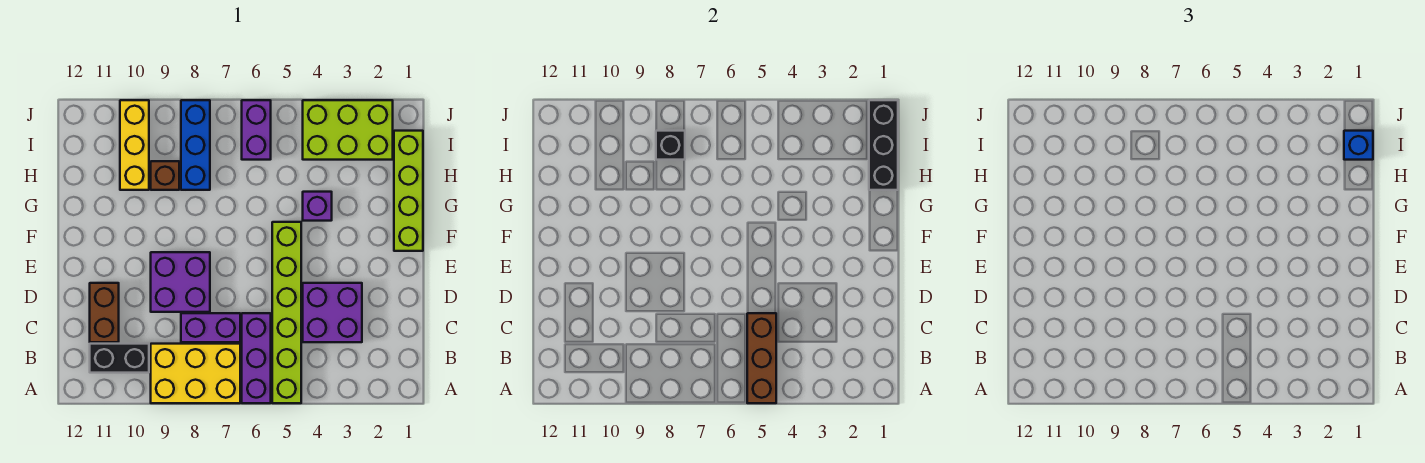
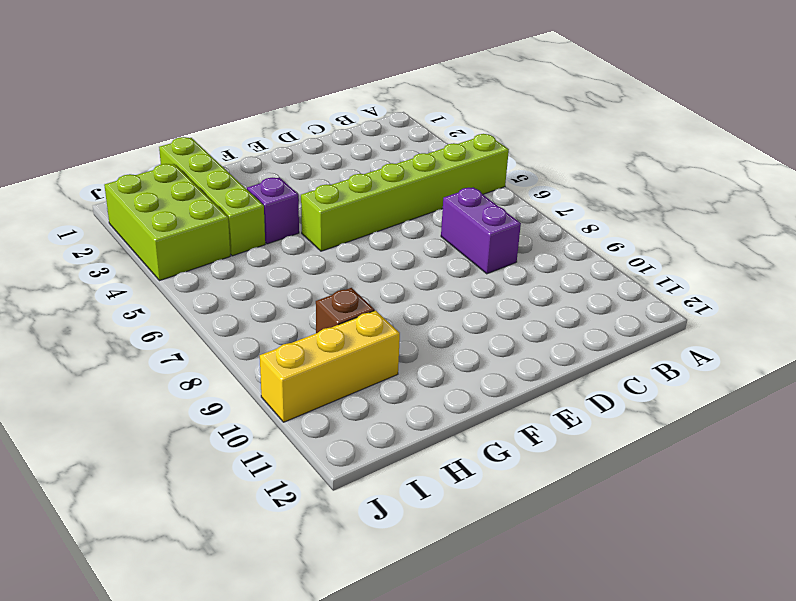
lime brick H1:H4 level 1 -> lime brick F1:I1 level 1
none -> purple brick A6:C6 level 1
none -> yellow brick A7:B9 level 1
none -> black brick B10:B11 level 1

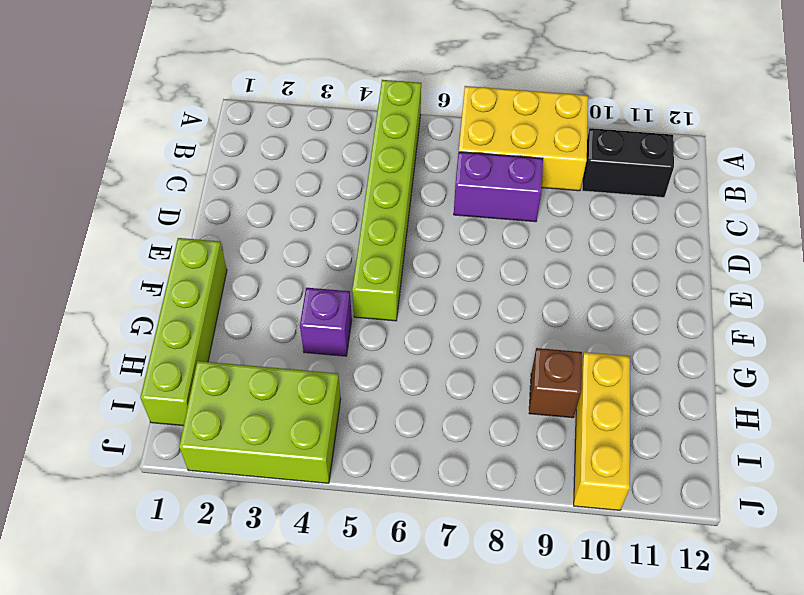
none -> purple brick A6:C6 level 1
none -> purple brick C3:D4 level 1
none -> brown brick C11:D11 level 1

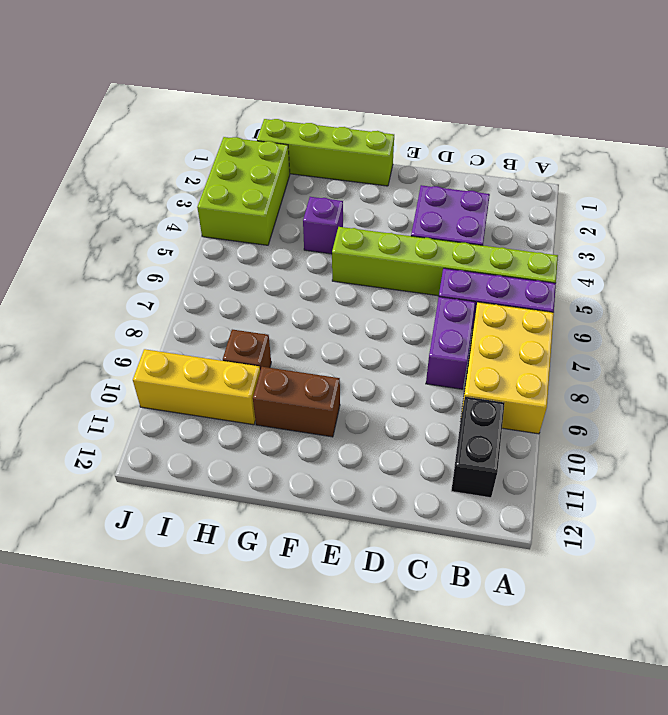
brown brick F10:G10 level 1 -> brown brick C11:D11 level 1
none -> purple brick D8:E9 level 1
none -> blue brick H8:J8 level 1
none -> purple brick I6:J6 level 1

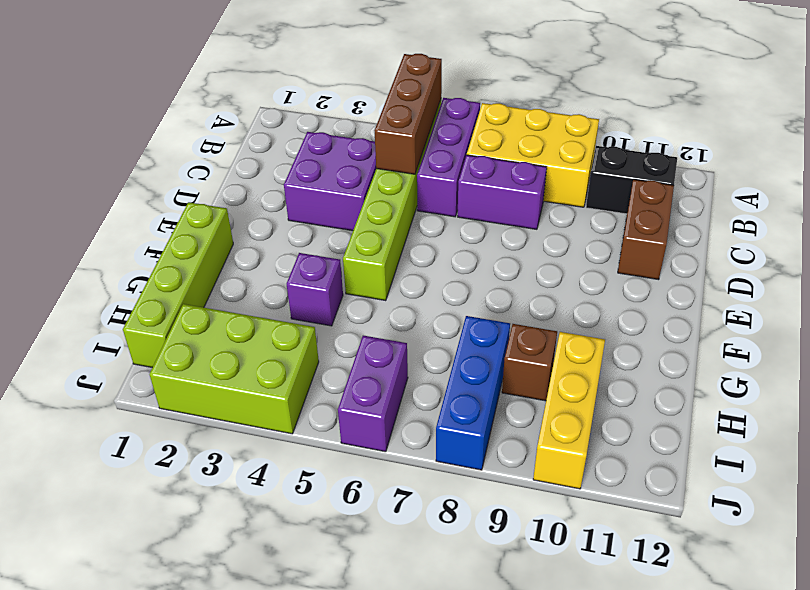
none -> purple brick D8:E9 level 1
none -> black brick H1:J1 level 2
none -> black brick I8 level 2

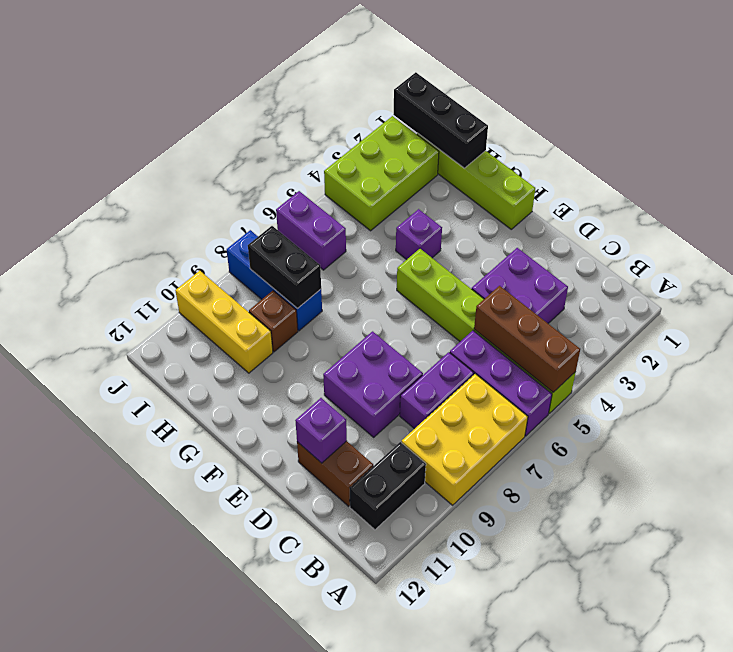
purple brick D11 level 2 -> none
black brick H8:I8 level 2 -> black brick I8 level 2
none -> blue brick I1 level 3

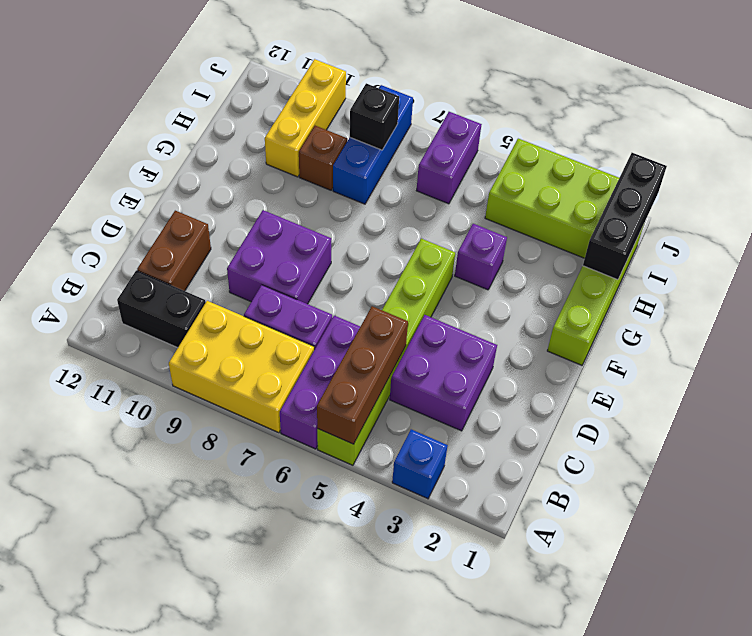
blue brick A3 level 1 -> blue brick I1 level 3

